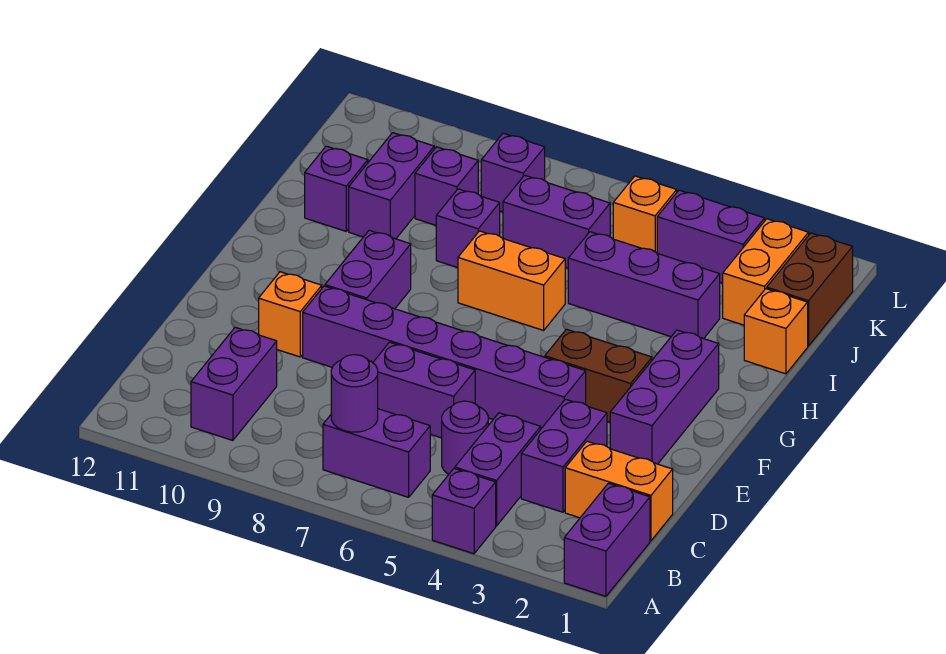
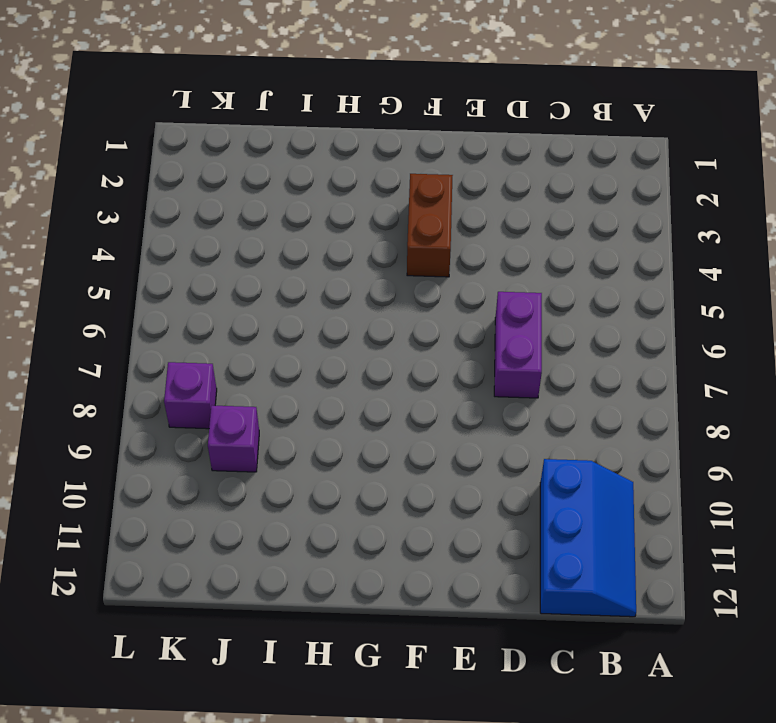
blue slope B10:C12 level 1 top C -> purple brick B10:C10 level 1
none -> purple brick A1:B1 level 1
none -> purple brick A4 level 1
none -> purple brick B4:C4 level 1

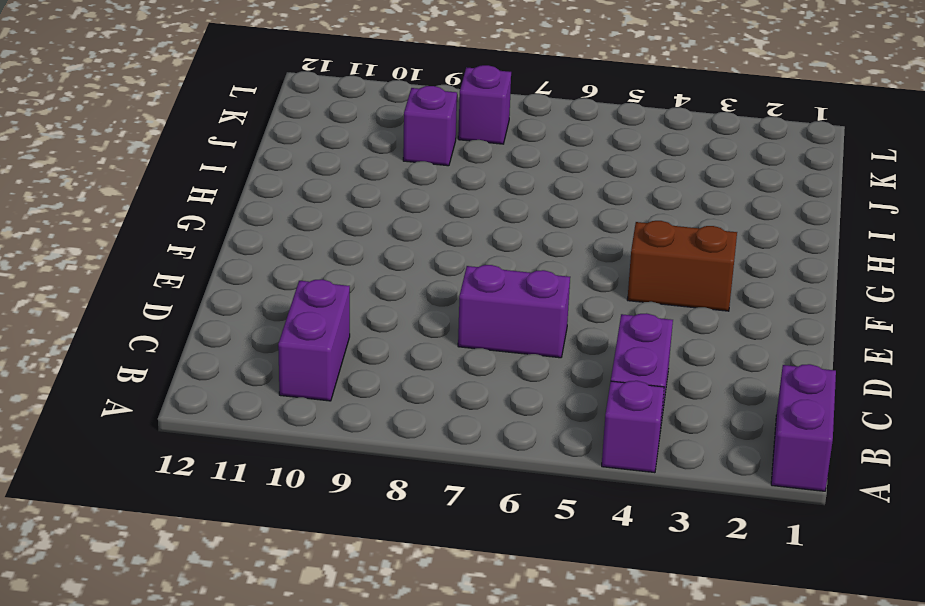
none -> purple brick B6:B7 level 1
none -> orange brick C1:C2 level 1
none -> purple brick C3:D3 level 1

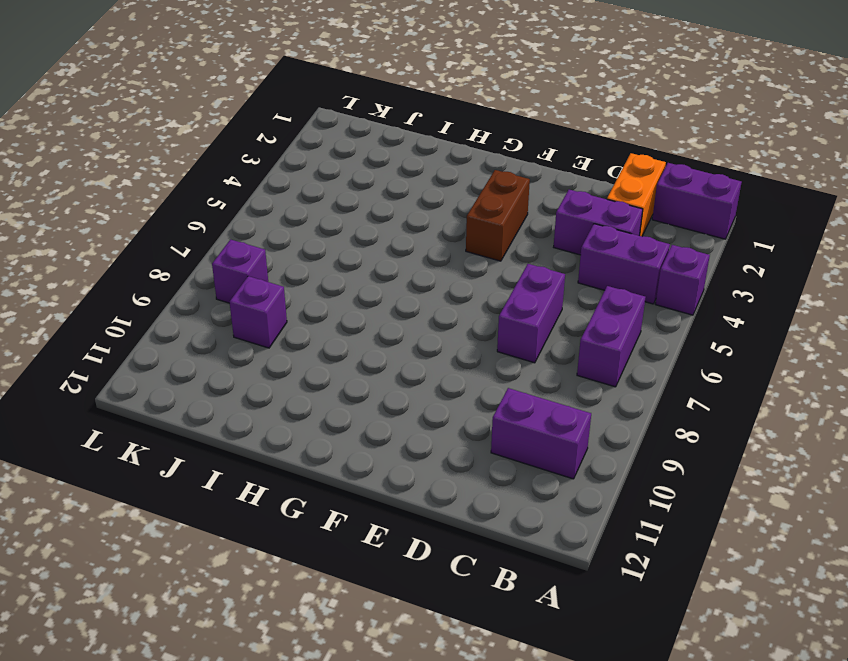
none -> purple round brick C5 level 1
none -> purple brick E2:G2 level 1
none -> purple brick E4:E9 level 1

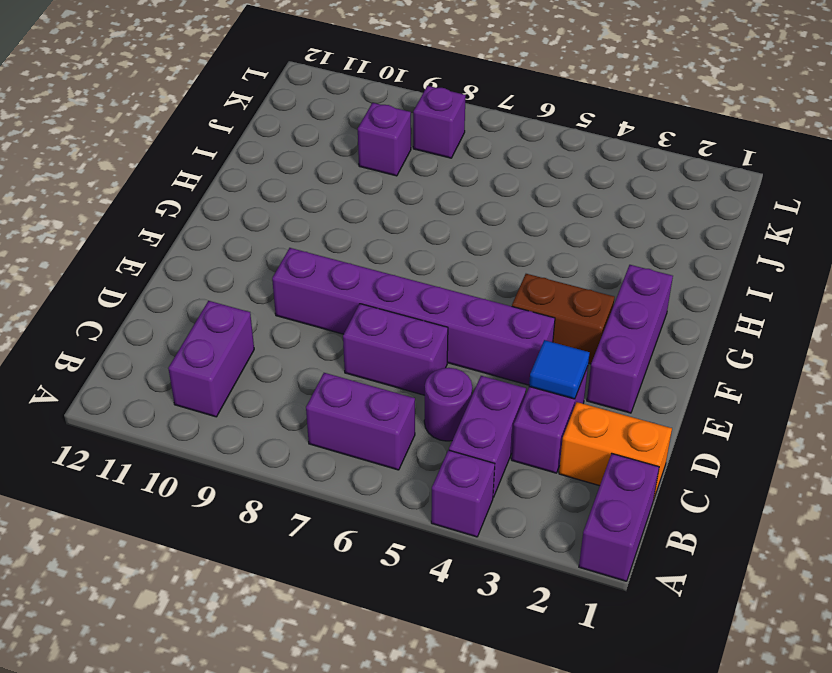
blue tile D3 level 2 -> none
none -> orange brick E10 level 1
none -> purple brick F9:G9 level 1
none -> orange brick H6:H7 level 1

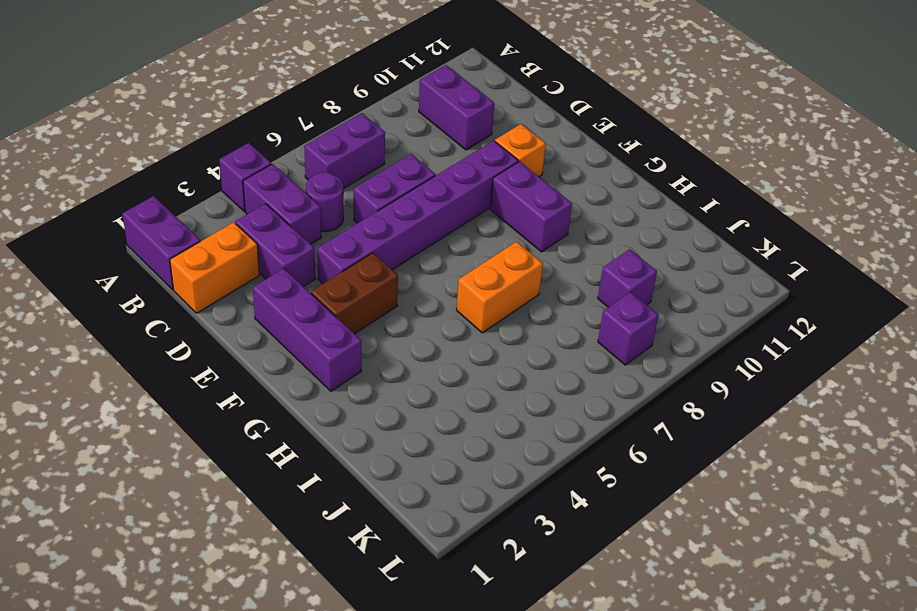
none -> orange brick I1 level 1
none -> purple brick I3:I5 level 1
none -> purple brick I8 level 1

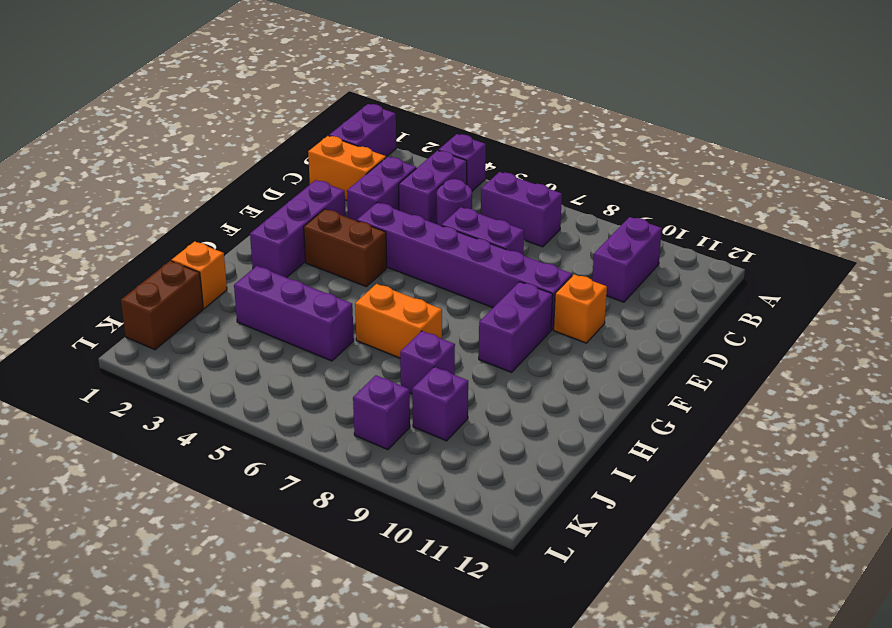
none -> purple brick I10:J10 level 1
none -> purple brick I11 level 1
none -> orange brick J2:K2 level 1

